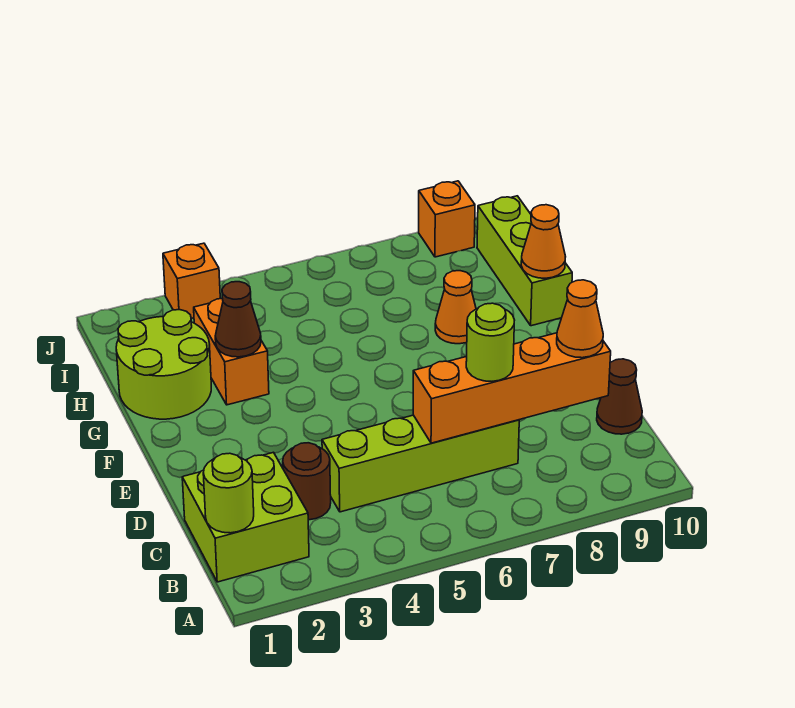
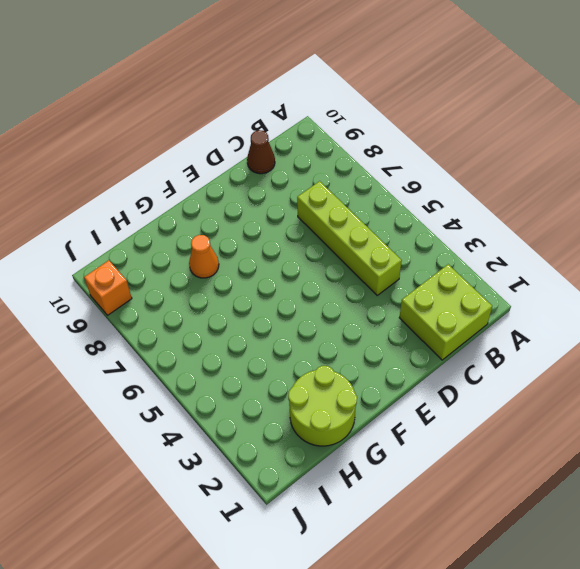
none -> brown round brick C3 level 1
none -> orange brick G3:H3 level 1
none -> lime brick G10:I10 level 1

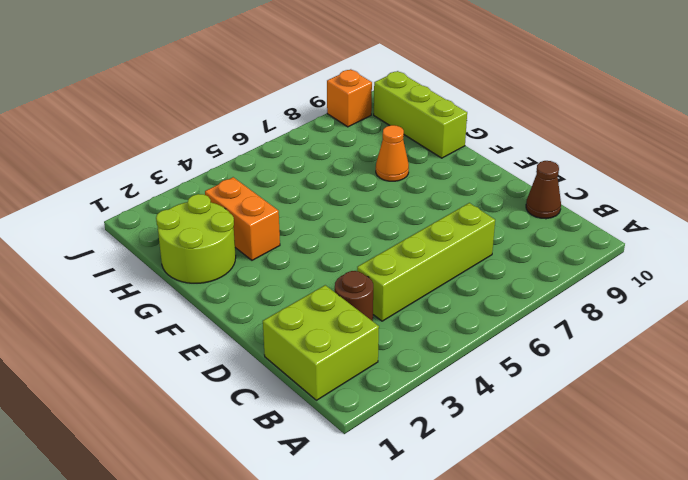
none -> orange brick J3 level 1
none -> lime round brick B1 level 2
none -> orange brick C6:C9 level 2

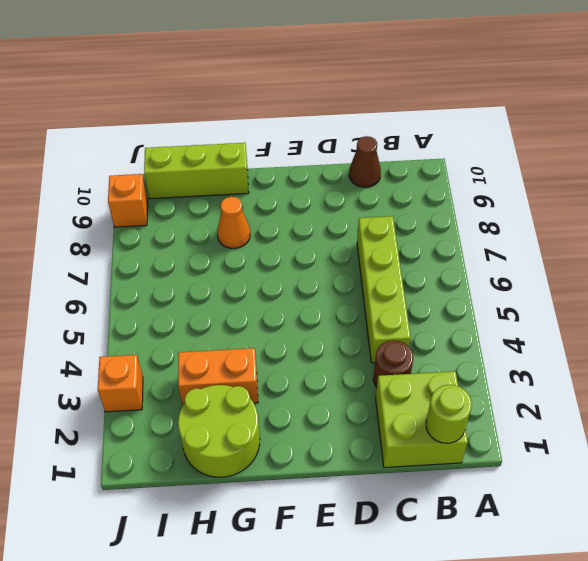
none -> orange brick C6:C9 level 2
none -> brown cone G3 level 2
none -> orange cone G10 level 2

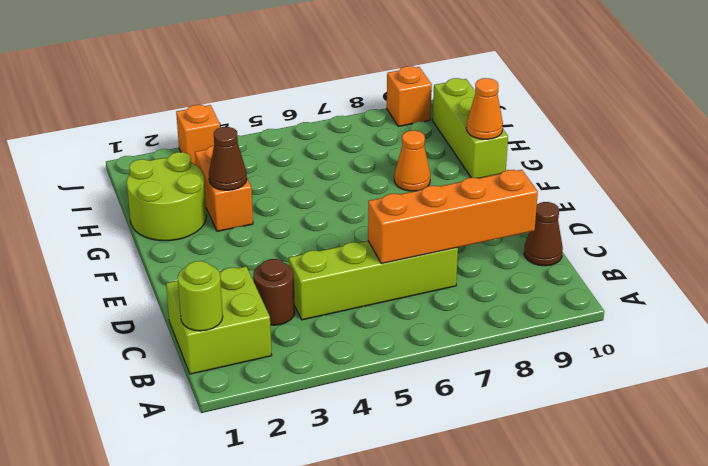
none -> lime round brick C7 level 3
none -> orange cone C9 level 3

